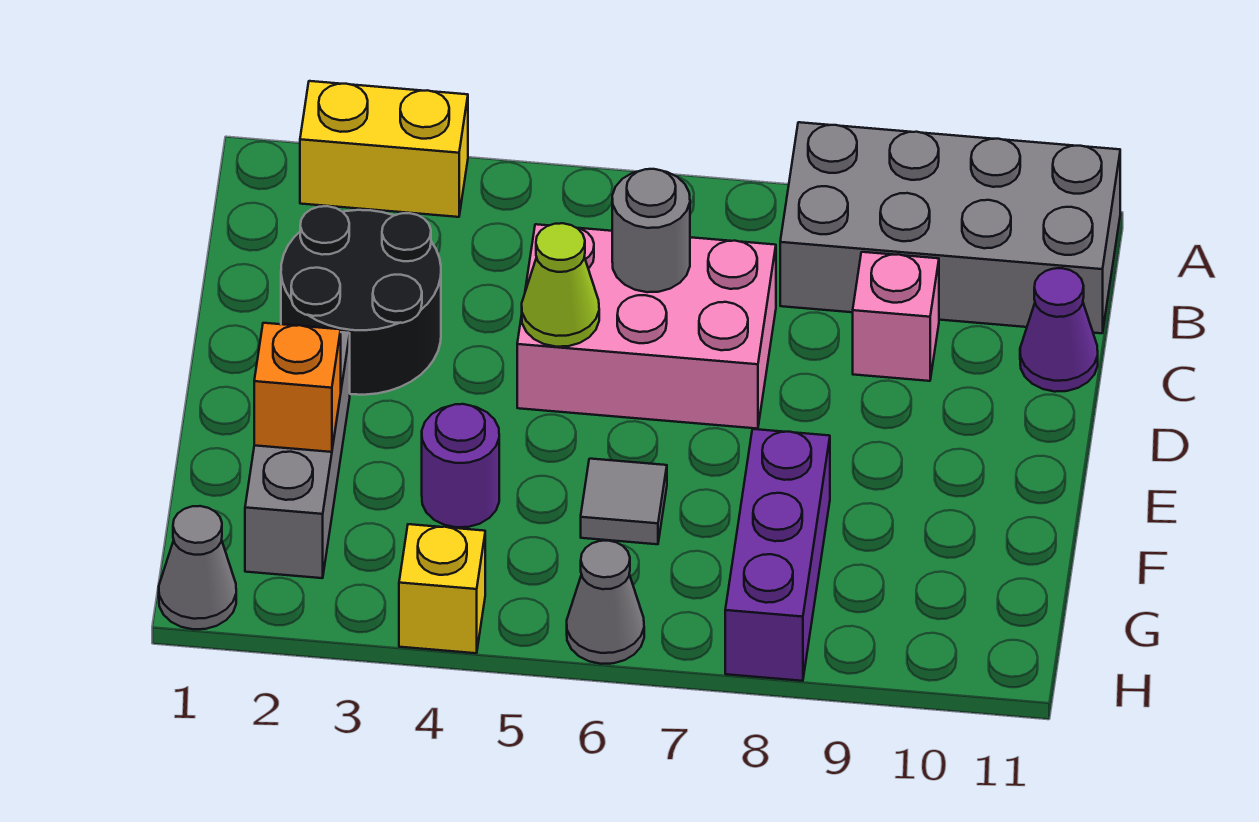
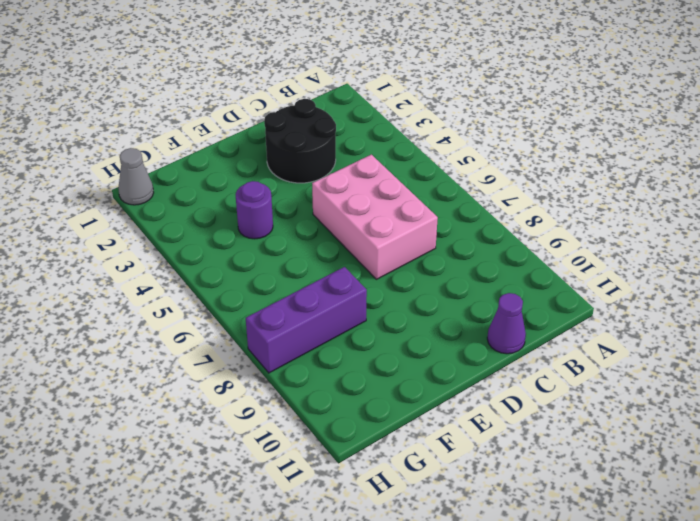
none -> yellow brick A2:A3 level 1
none -> grey brick A8:B11 level 1
none -> pink brick C9 level 1

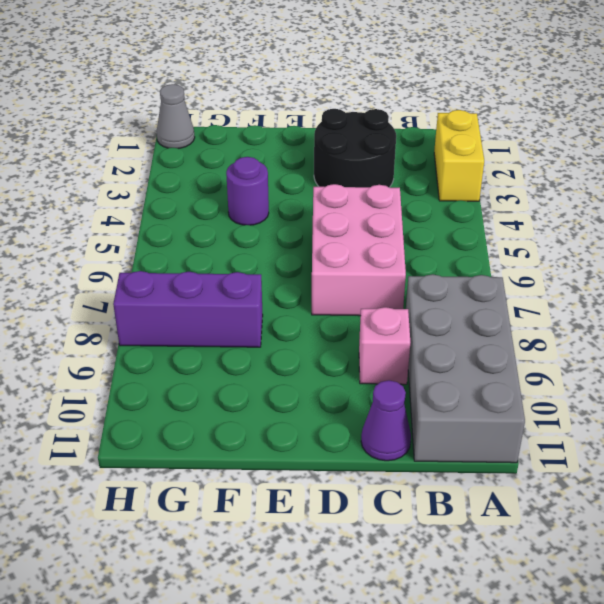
none -> grey brick E2:G2 level 1
none -> grey tile F6 level 1
none -> yellow brick H4 level 1

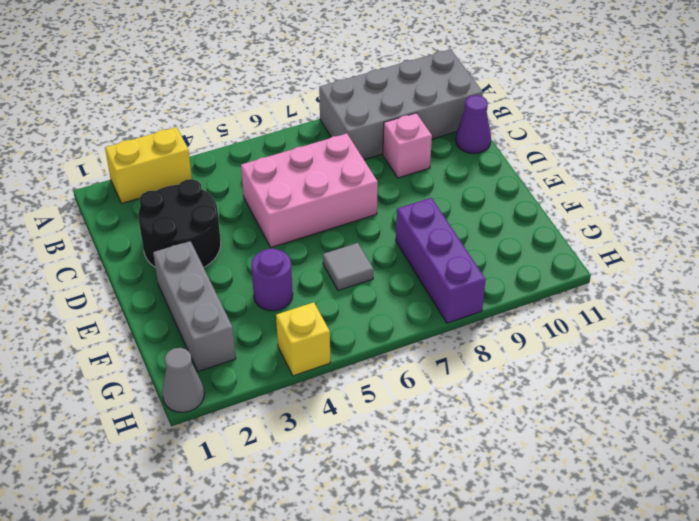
none -> grey cone H6 level 1
none -> grey round brick C6 level 2
none -> lime cone D5 level 2

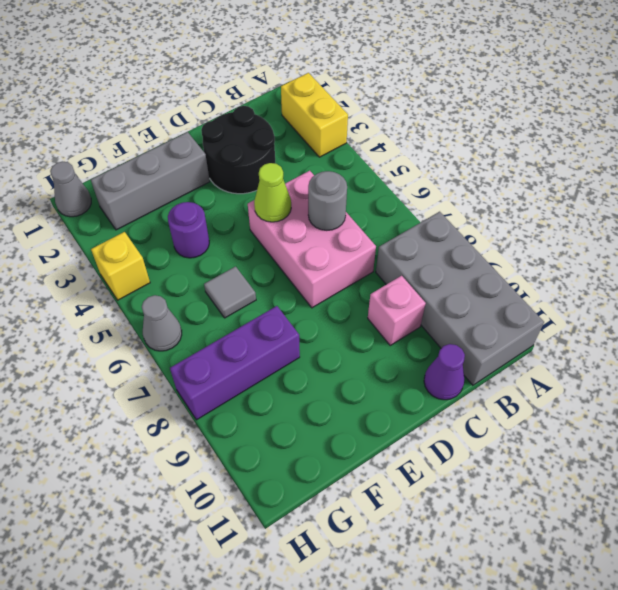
none -> orange brick F2 level 2

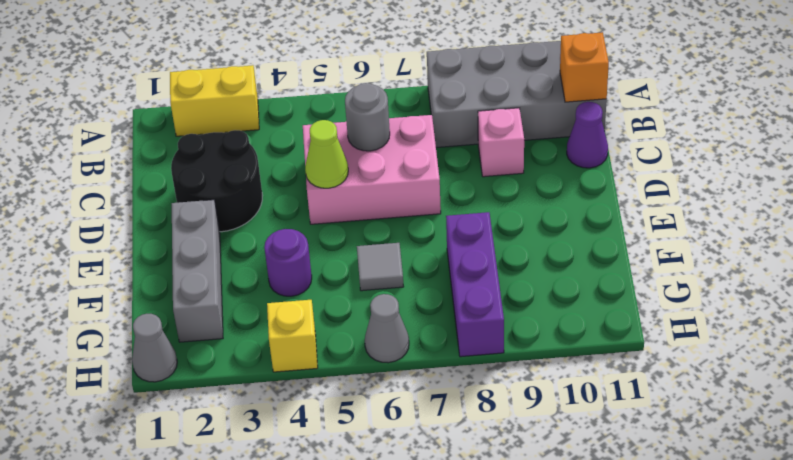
orange brick B11 level 2 -> orange brick F2 level 2

